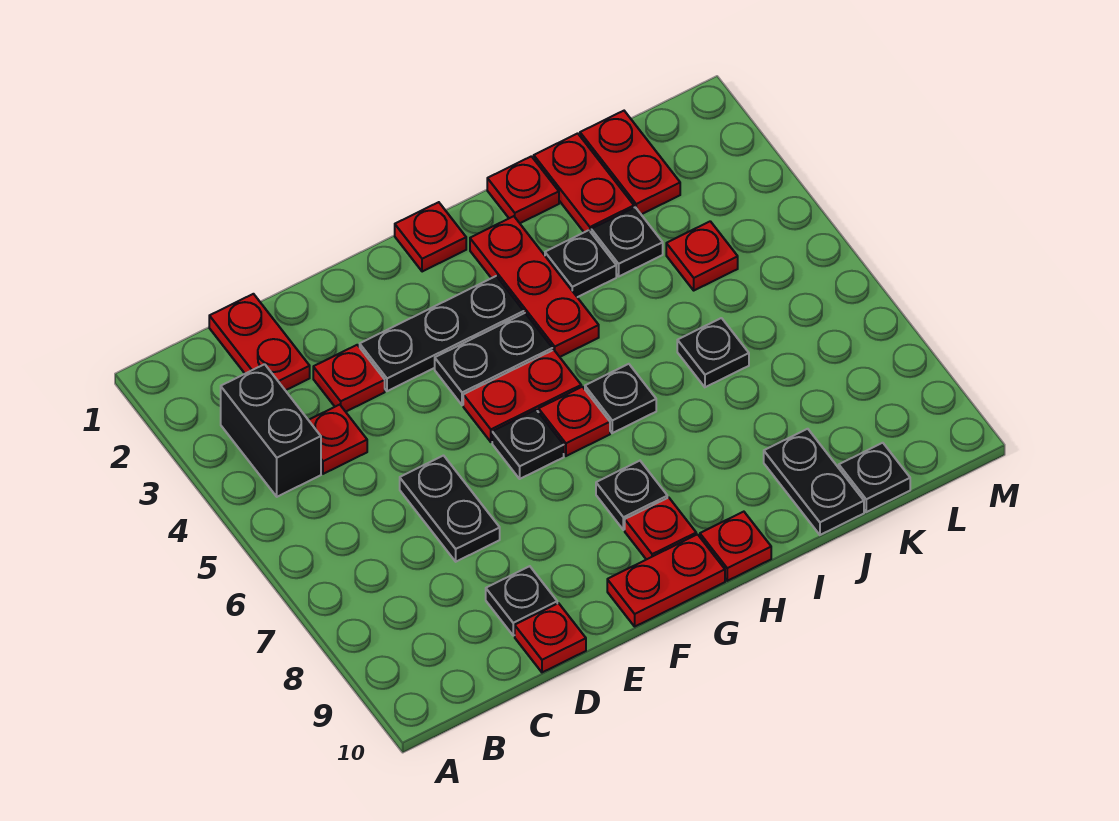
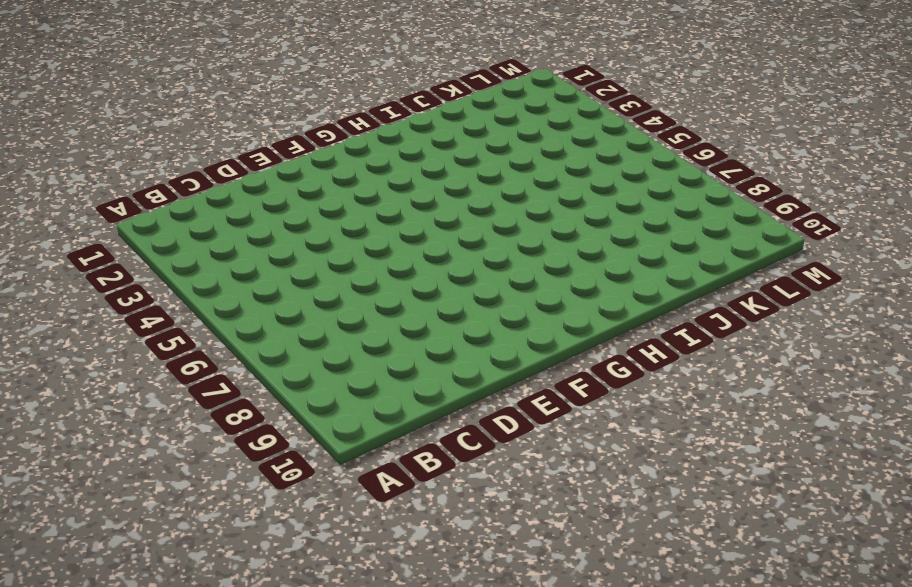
none -> black brick B3:B4 level 1
none -> red plate C1:C2 level 1
none -> red plate C4 level 1

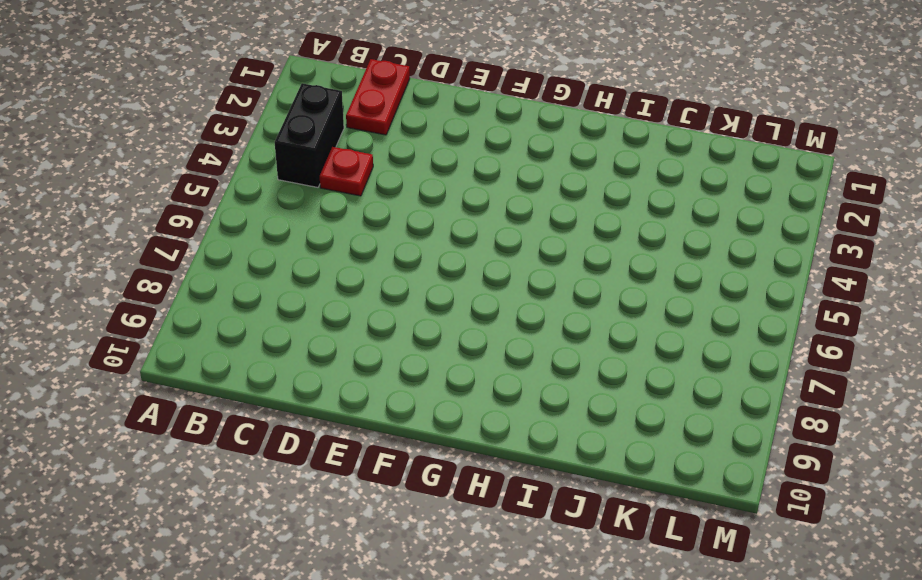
none -> red plate D3 level 1
none -> black plate D6:D7 level 1
none -> black plate D9 level 1

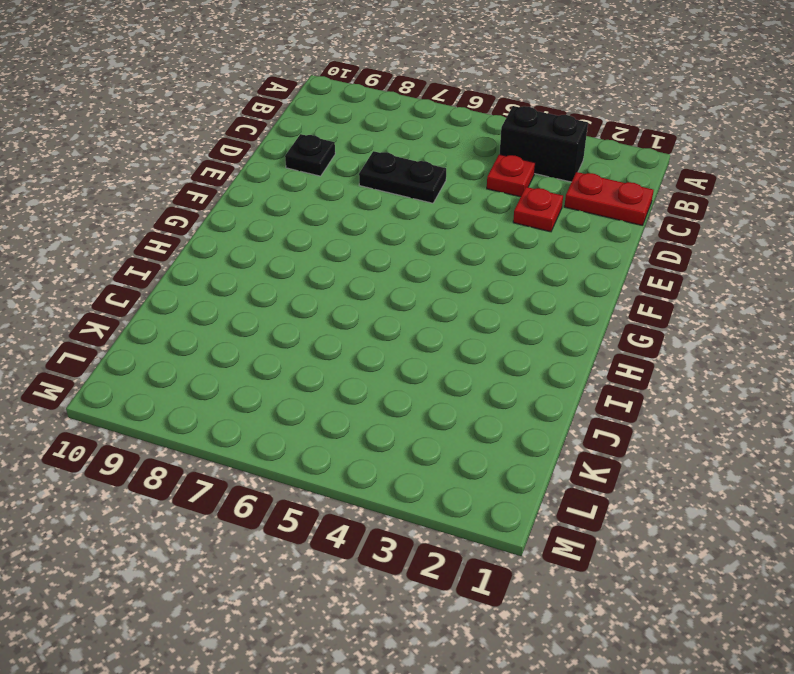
none -> red plate D10 level 1
none -> black plate E3:G3 level 1
none -> black plate F4:G4 level 1

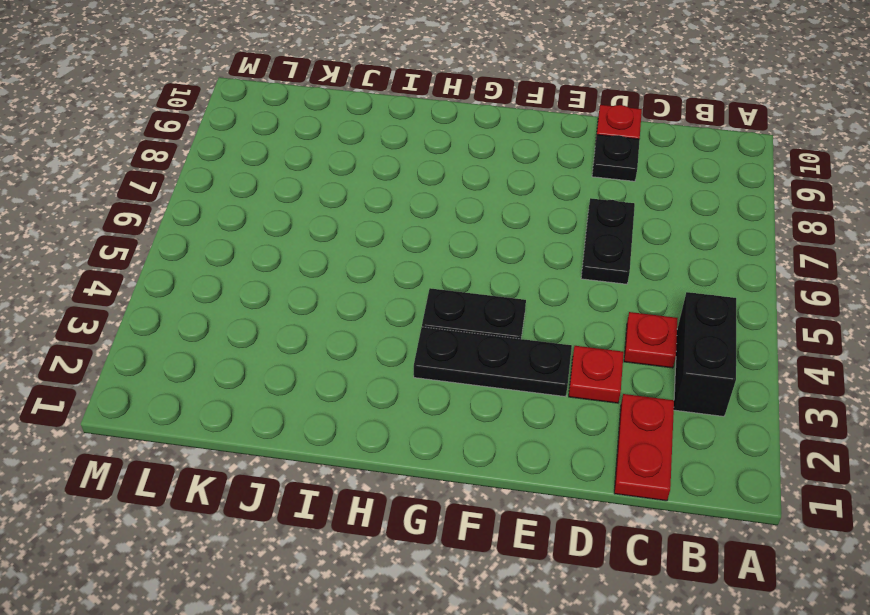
none -> red plate F5:G5 level 1
none -> black plate F6 level 1
none -> red plate F10:G10 level 1

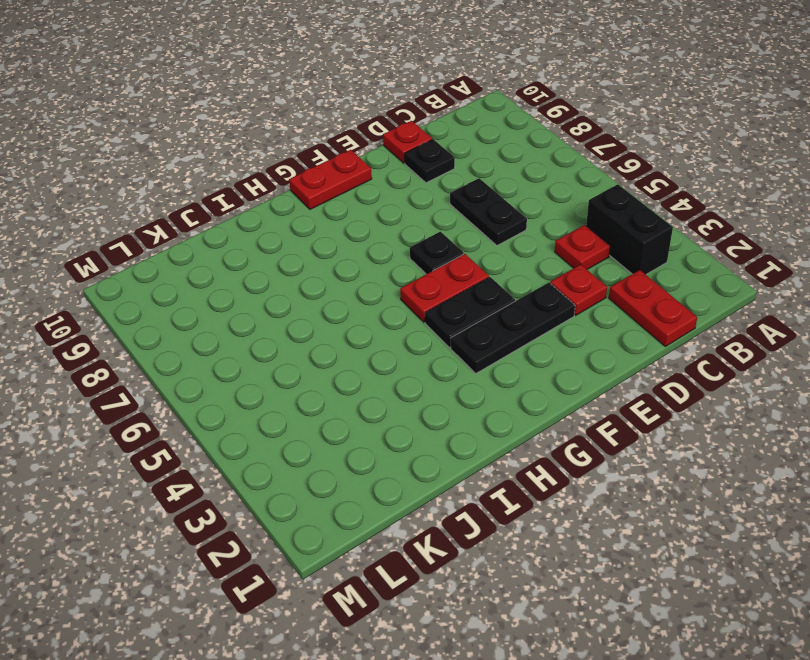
none -> red plate G1 level 1
none -> red plate G6 level 1
none -> black plate G8 level 1

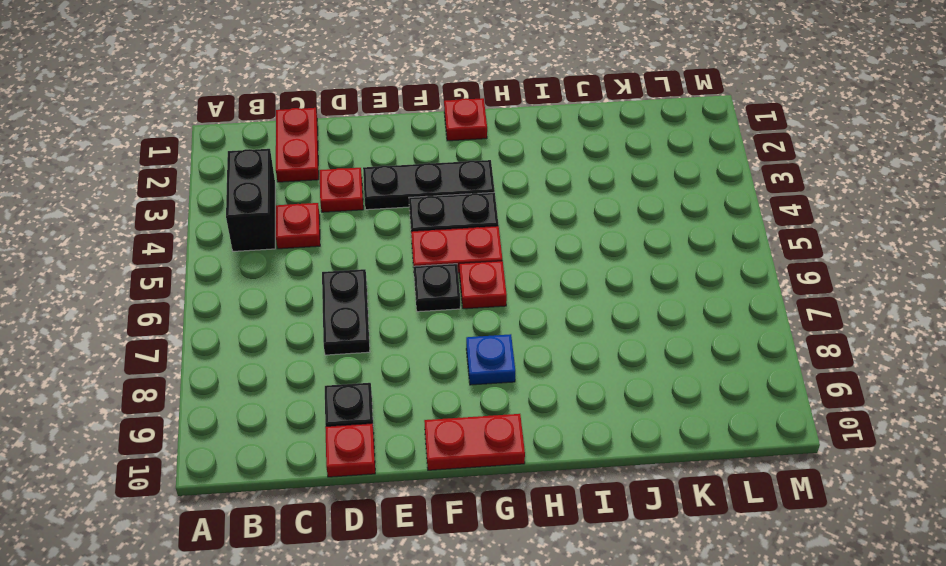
blue plate G8 level 1 -> black plate G8 level 1
none -> red plate G9 level 1
none -> red plate H2:H4 level 1
none -> black plate H6 level 1

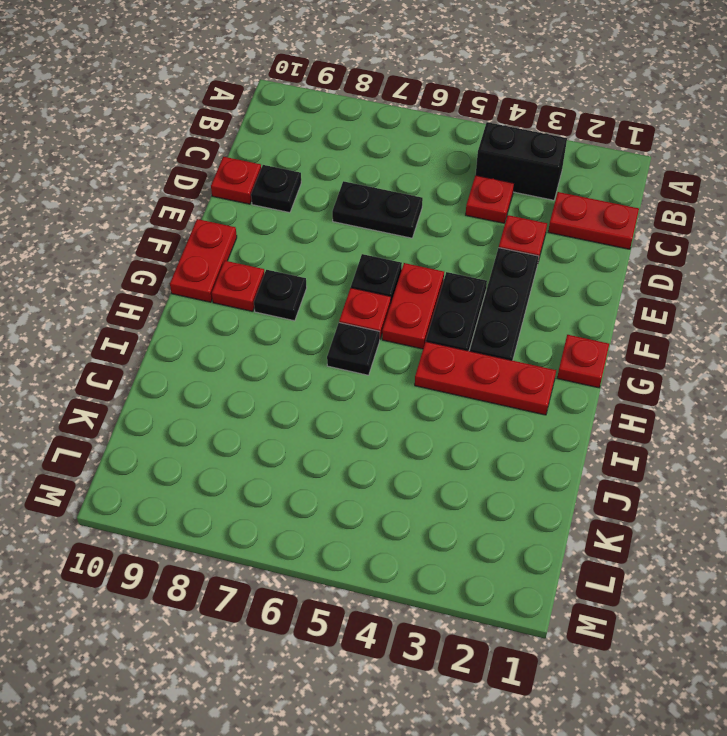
none -> red plate H10 level 1
none -> red plate I1 level 1
none -> black plate I3 level 1

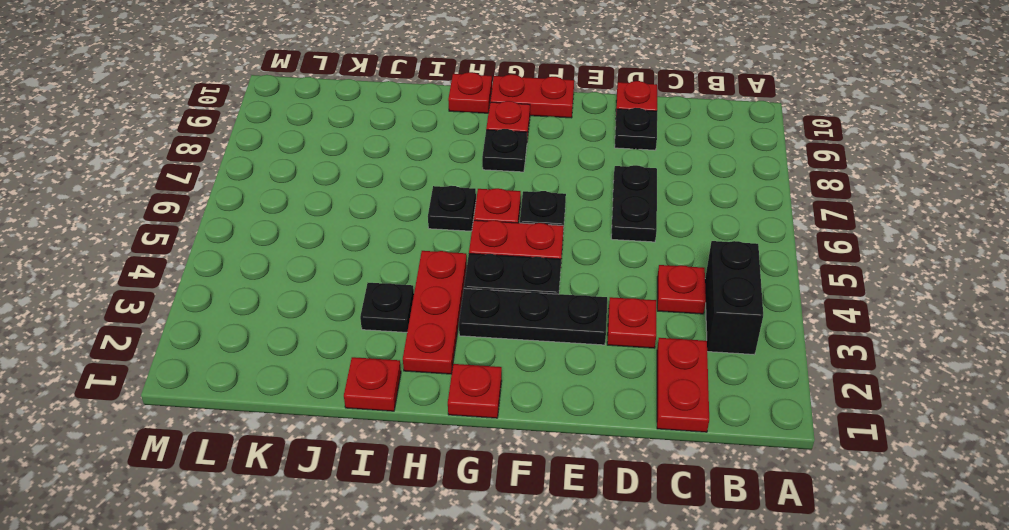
none -> red plate J1:J2 level 1
none -> black plate J3 level 1
none -> black plate J6 level 1

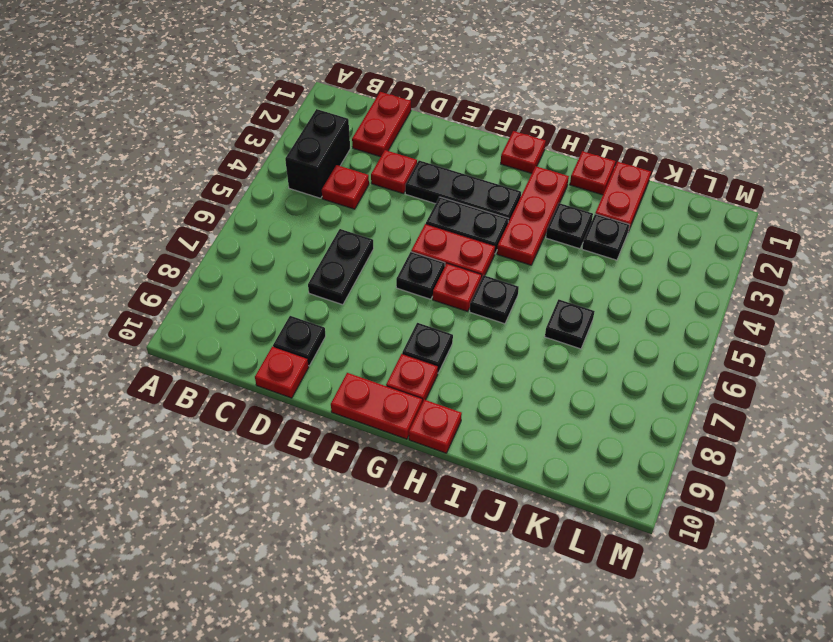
none -> black plate J9:J10 level 1
none -> red plate K1:K2 level 1
none -> red plate K4 level 1

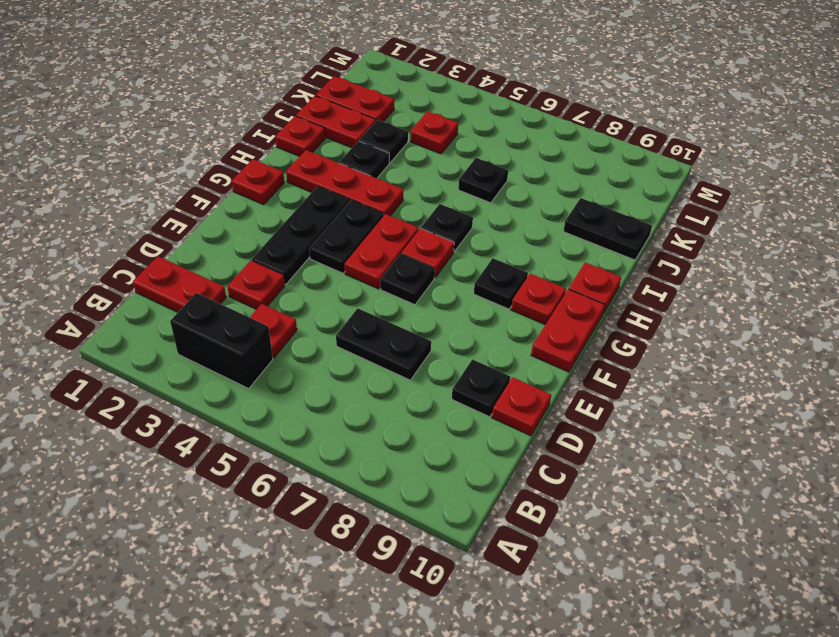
none -> black plate K10 level 1

